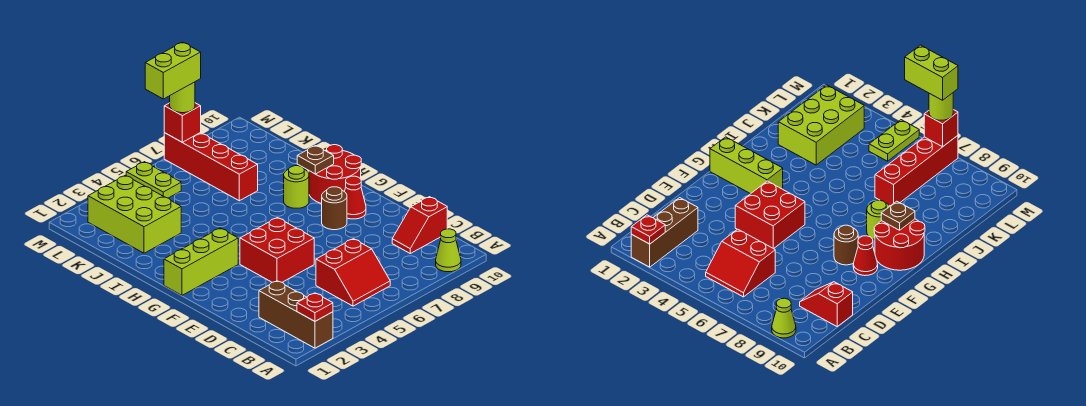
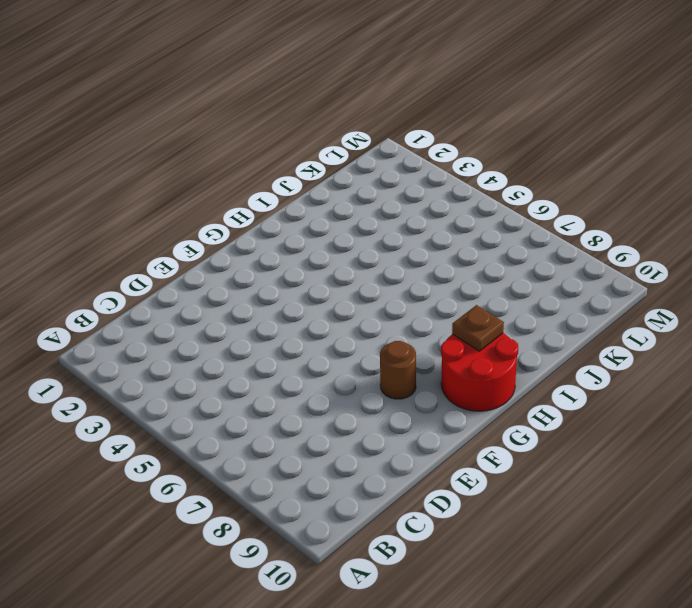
none -> brown brick A2:C2 level 1
none -> lime cone A9 level 1
none -> red slope B5:C6 level 1 top C

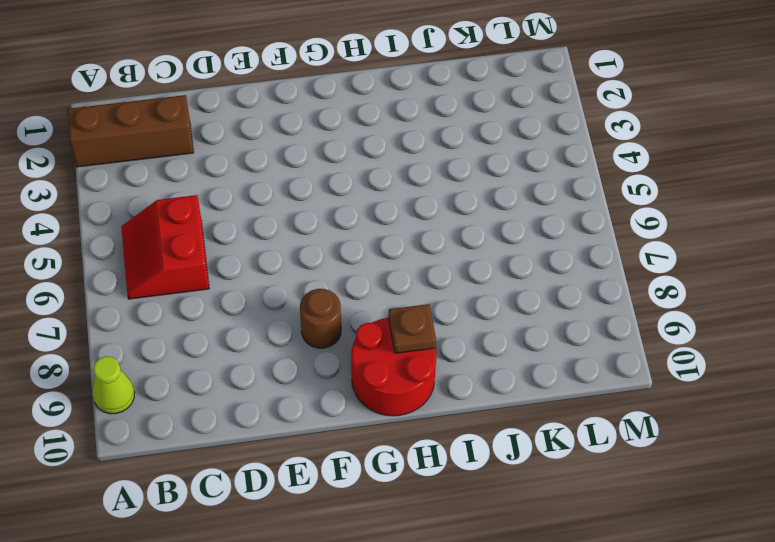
none -> red slope C9:C10 level 1 top 10
none -> red brick E4:F5 level 1
none -> red cone F9 level 1

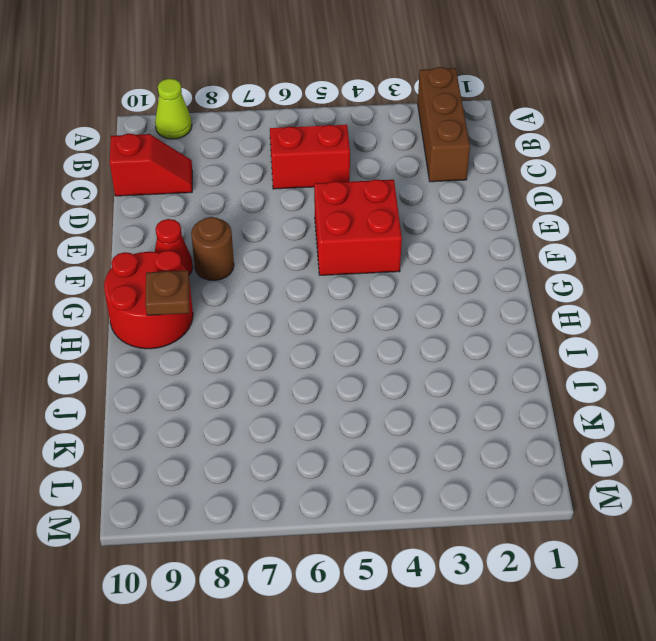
none -> lime brick G1:G3 level 1
none -> lime round brick H8 level 1
none -> lime brick J2:L3 level 1

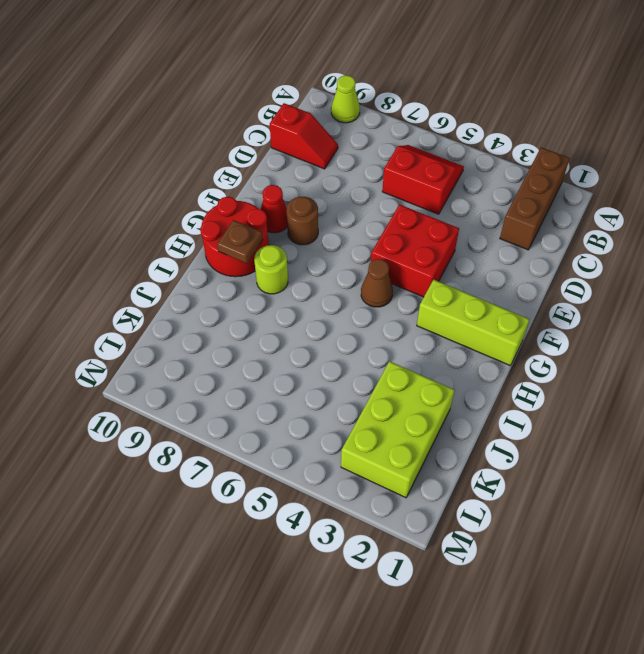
brown cone G5 level 1 -> none
none -> red brick J7:M7 level 1
none -> lime plate L5:M5 level 1
none -> red plate A2 level 2

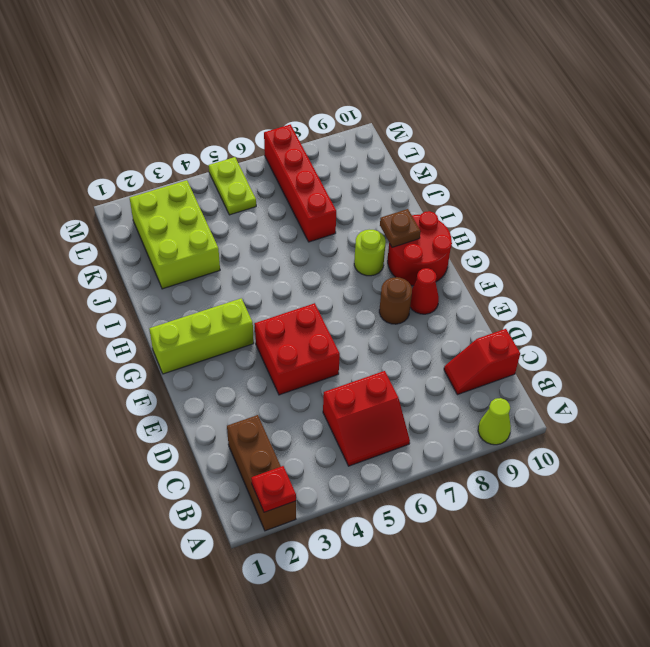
none -> red brick M7 level 2
none -> lime round brick M7 level 3
none -> lime brick M6:M7 level 4

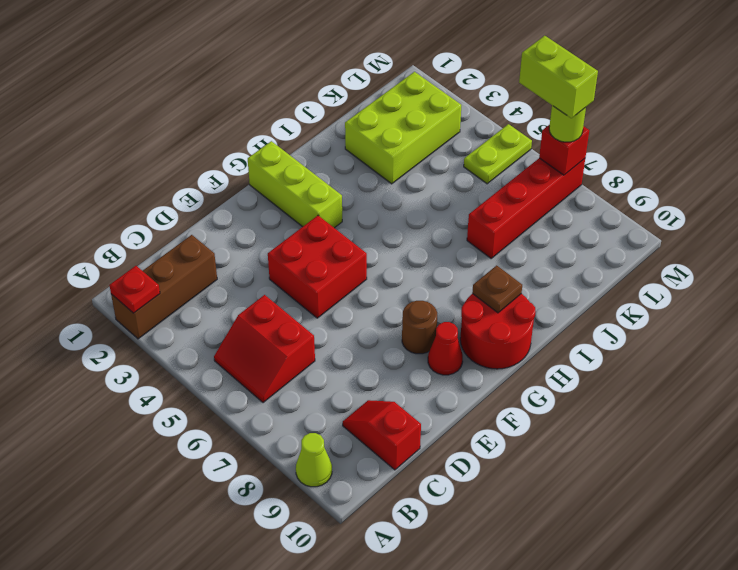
none -> lime round brick H8 level 1

